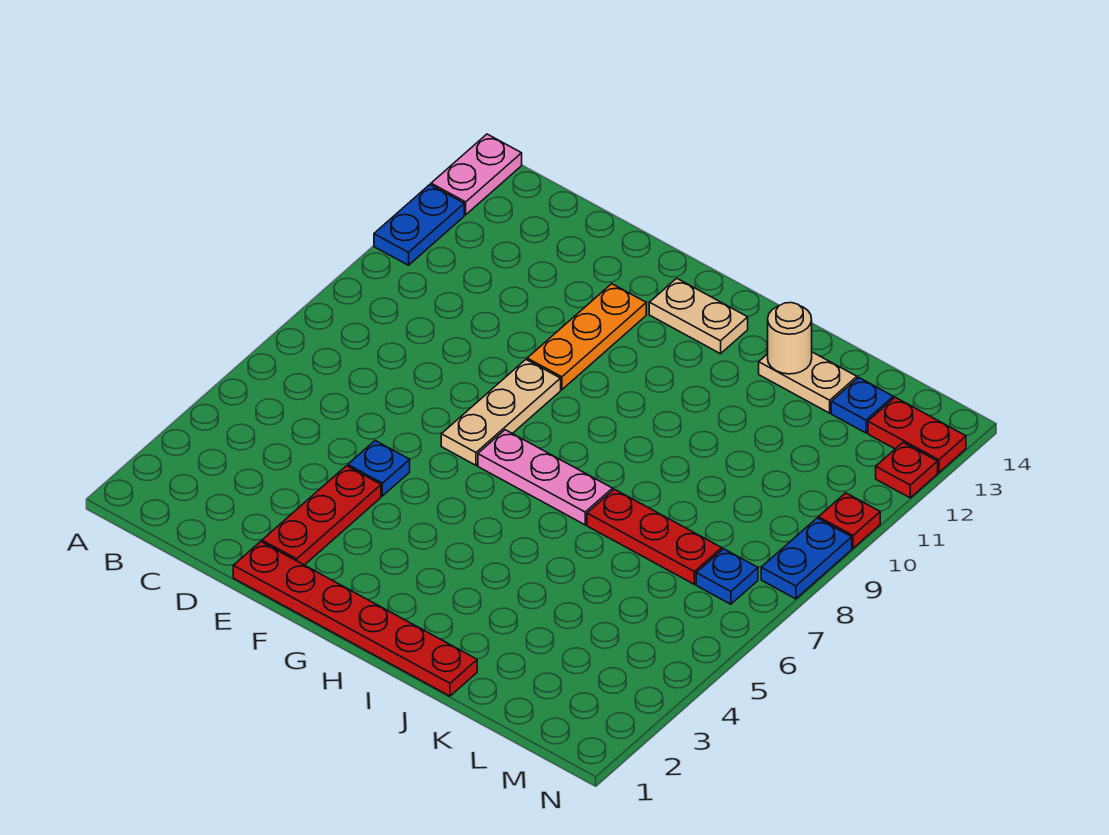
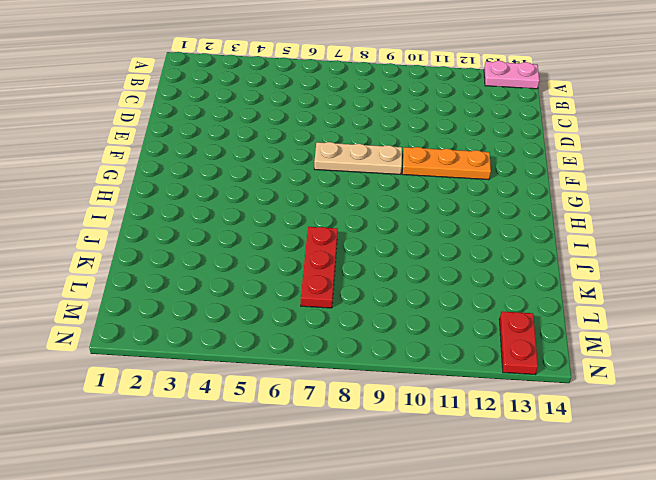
none -> blue plate A11:A12 level 1
none -> red plate E1:J1 level 1
none -> red plate E2:E4 level 1

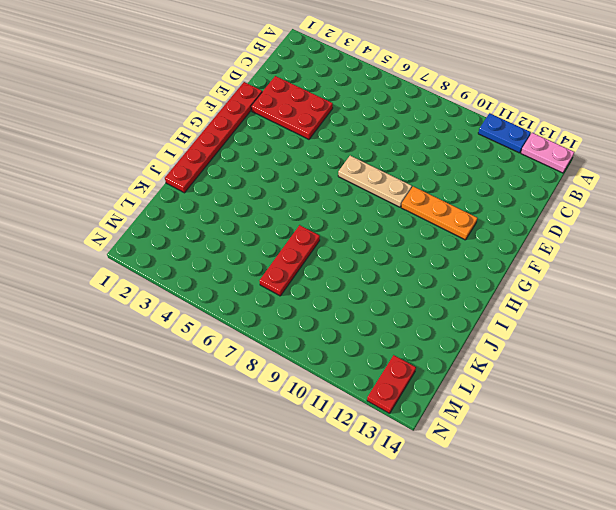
red plate D2:E4 level 1 -> red plate E2:E4 level 1
none -> blue plate E5 level 1
none -> pink plate G7:I7 level 1
none -> tan plate G13:H13 level 1

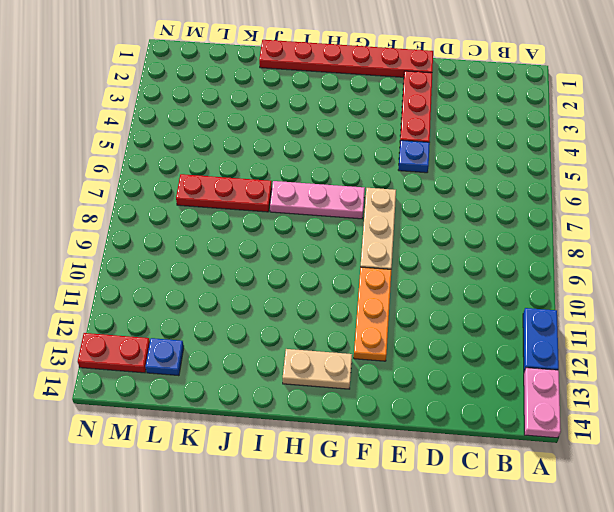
none -> tan plate J13:K13 level 1
none -> blue plate M7 level 1
none -> blue plate N8:N9 level 1

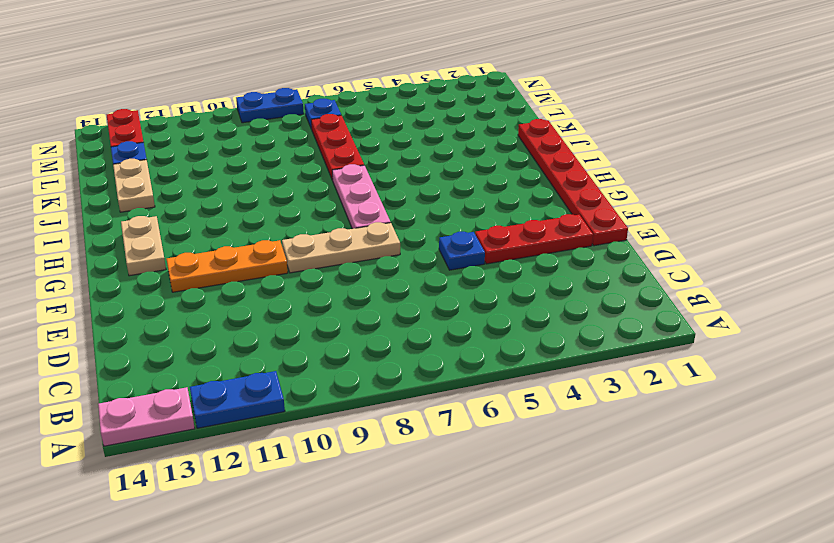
none -> red plate N10 level 1
none -> red plate N12 level 1
none -> tan round brick J13 level 2

